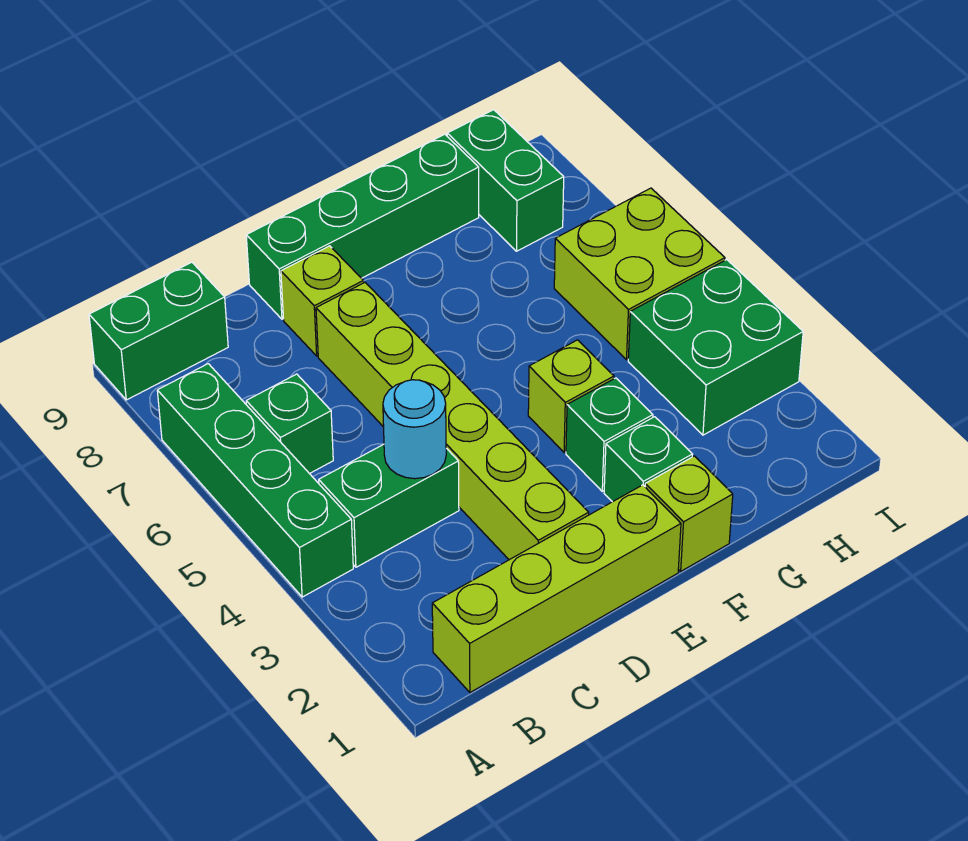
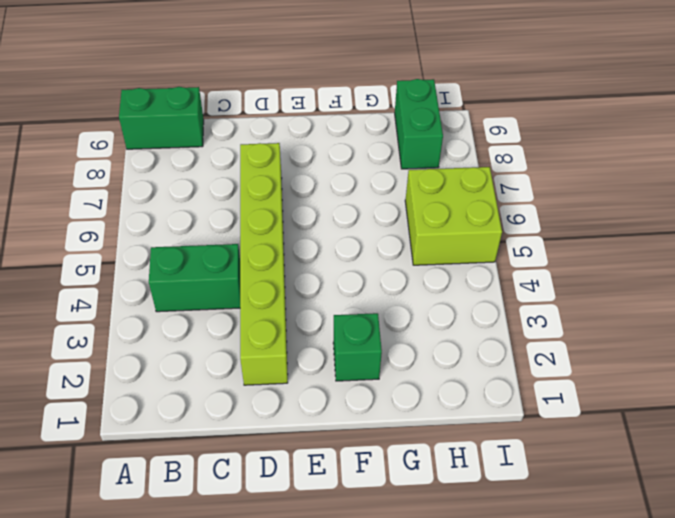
none -> green brick A4:A7 level 1
none -> lime brick B1:E1 level 1
none -> green brick B6 level 1

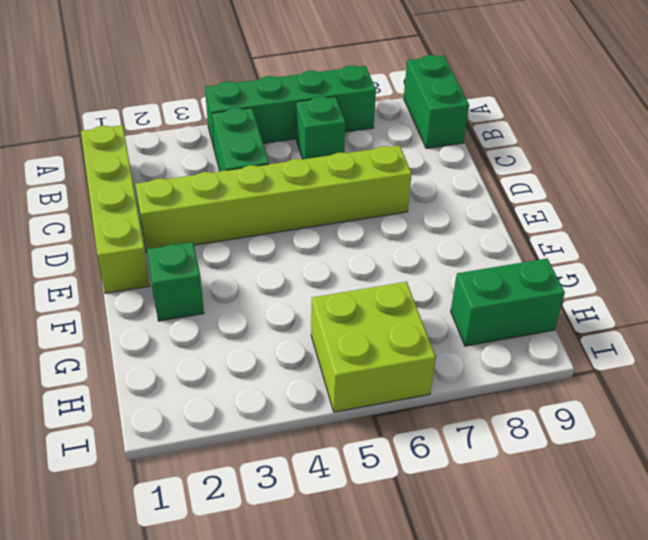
none -> lime brick D8 level 1
none -> green brick D9:G9 level 1
none -> lime brick F1 level 1

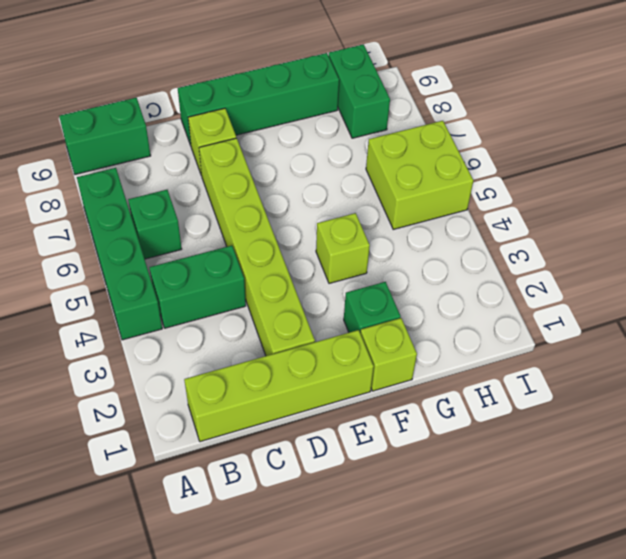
none -> green brick F3 level 1
none -> green brick H3:I4 level 1
none -> cyan round brick C4 level 2

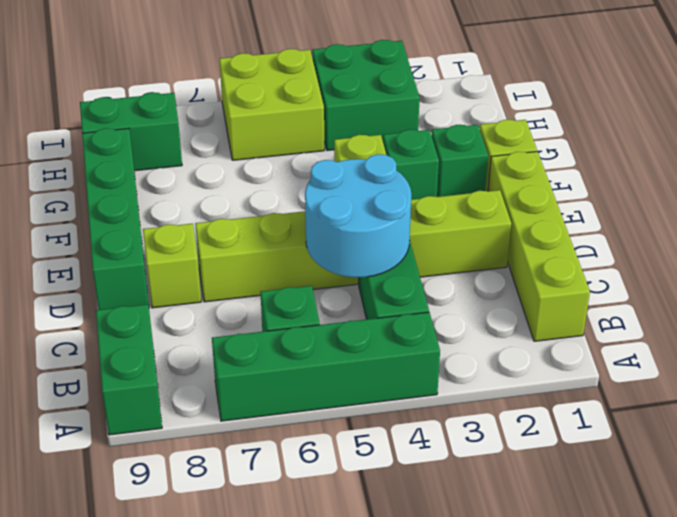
cyan round brick C4:D5 level 2 -> cyan round brick C4 level 2

